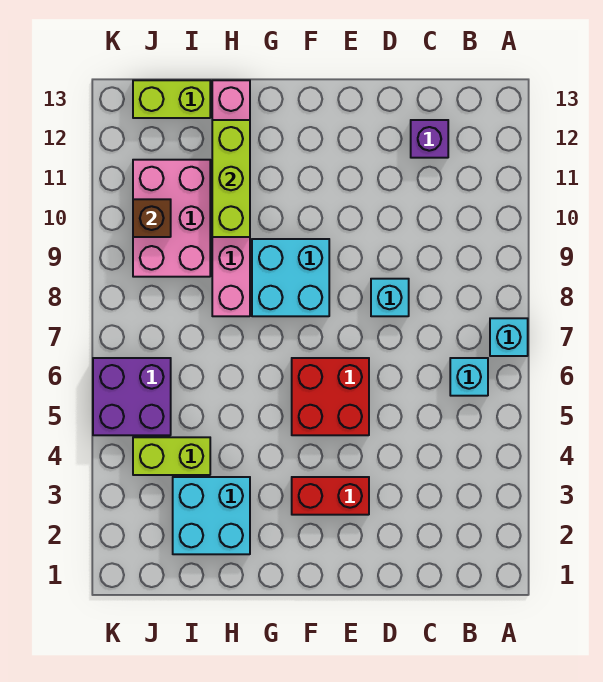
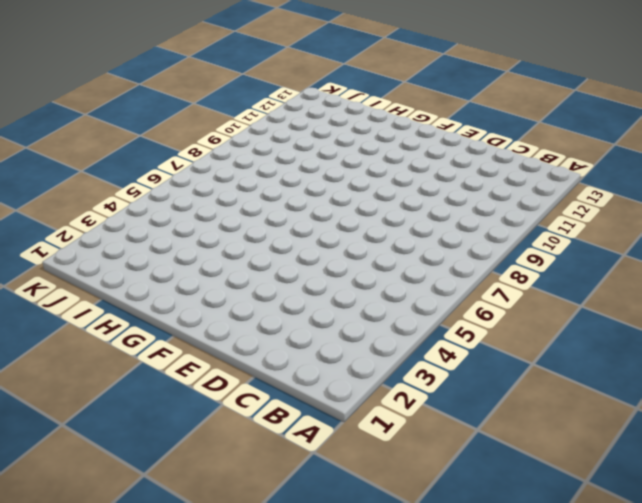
none -> cyan brick A7 level 1
none -> cyan brick B6 level 1
none -> purple brick C12 level 1

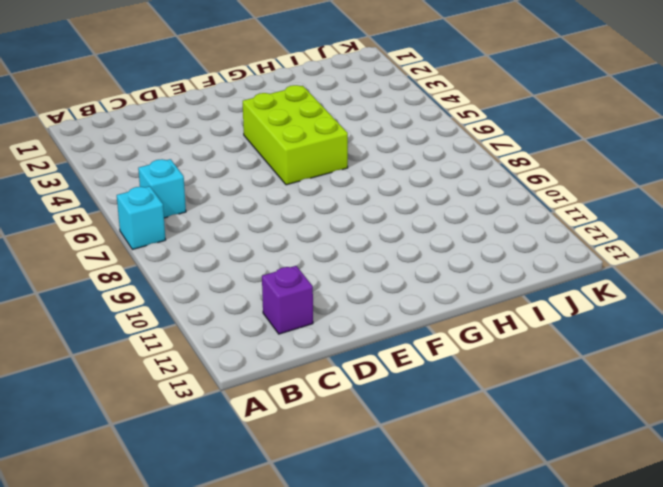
lime brick F4:G6 level 1 -> red brick E5:F6 level 1
none -> cyan brick D8 level 1
none -> red brick E3:F3 level 1
none -> cyan brick F8:G9 level 1

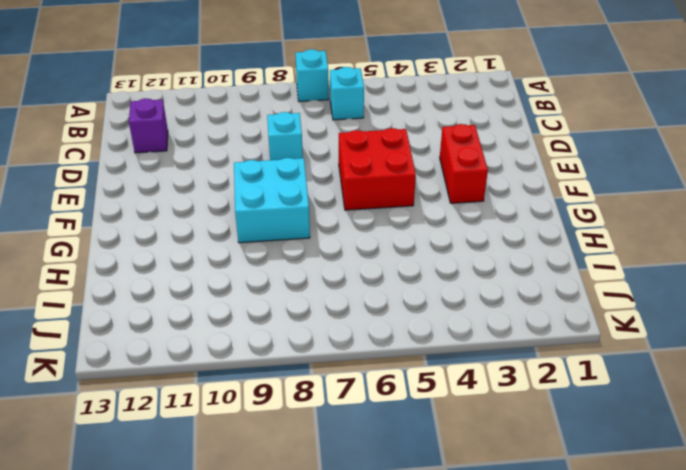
none -> cyan brick H2:I3 level 1
none -> pink brick H8:H13 level 1
none -> lime brick I4:J4 level 1

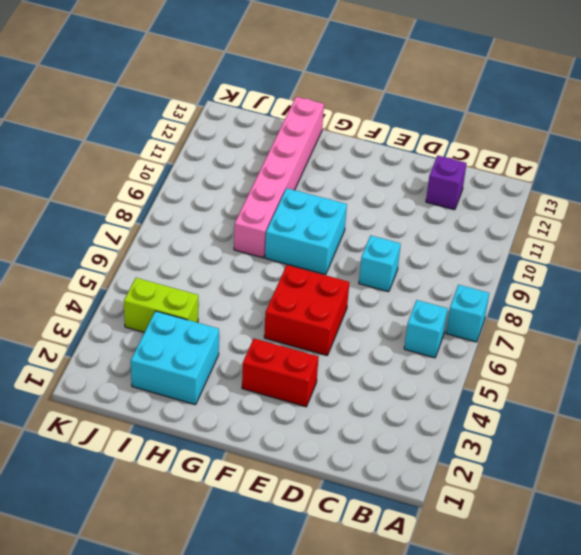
none -> pink brick I9:J11 level 1
none -> lime brick I13:J13 level 1
none -> purple brick J5:K6 level 1

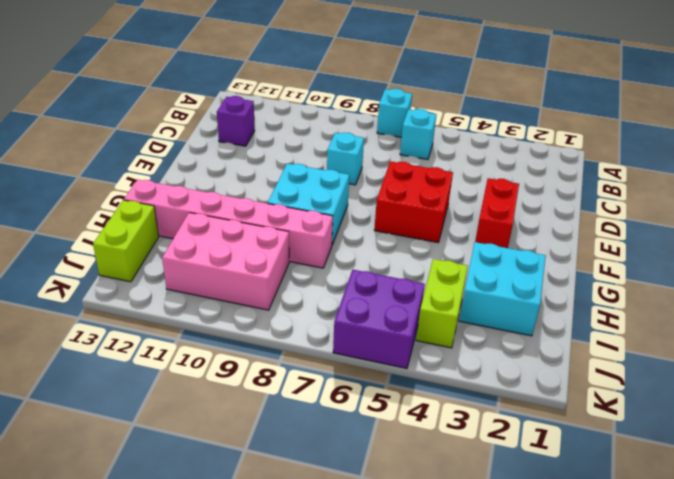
none -> lime brick H10:H12 level 2
none -> brown brick J10 level 2

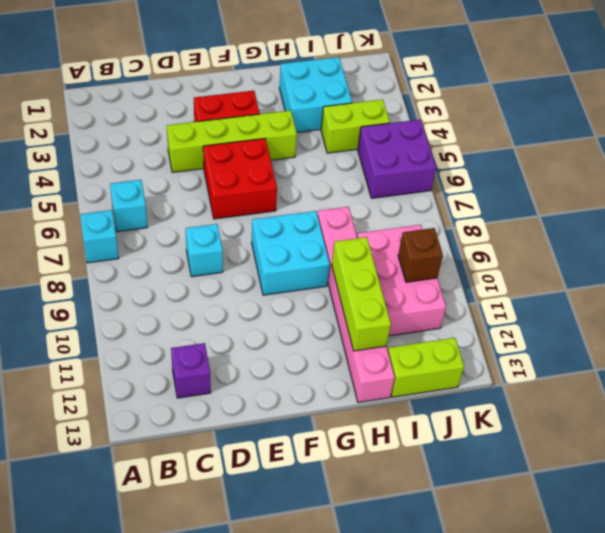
lime brick D4:G4 level 1 -> none

